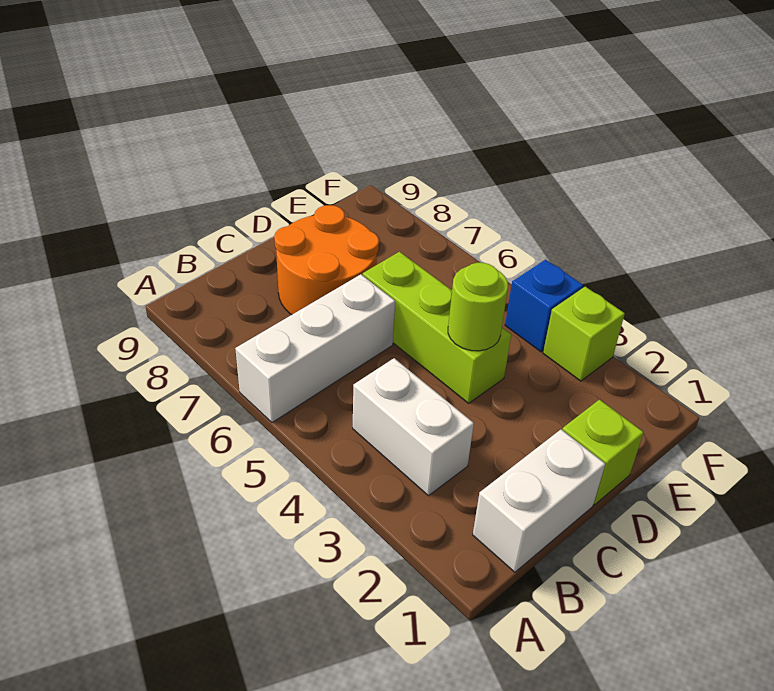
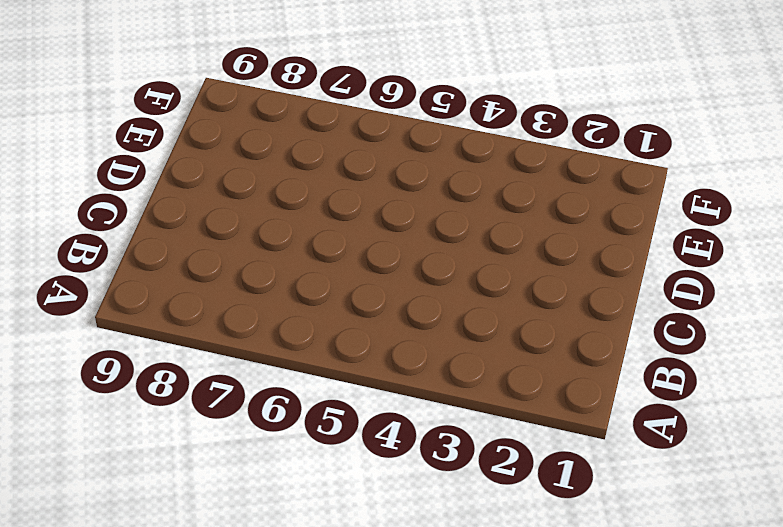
none -> white brick A6:C6 level 1
none -> white brick B1:C1 level 1

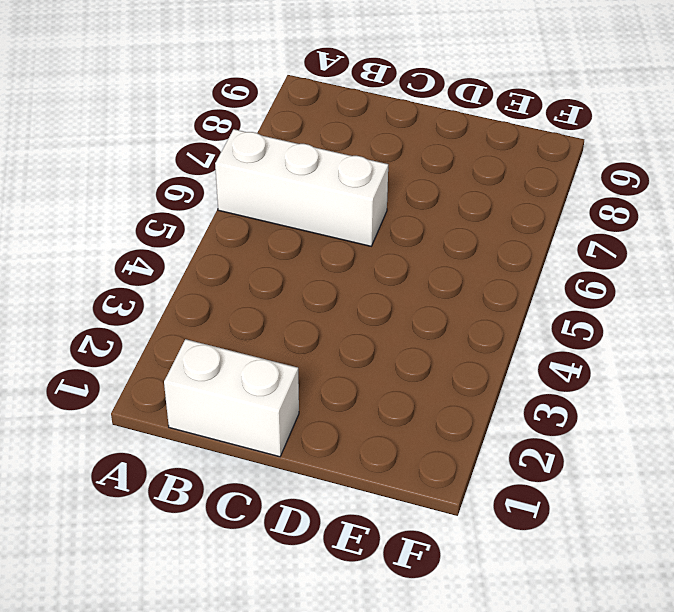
none -> white brick B3:B4 level 1
none -> orange round brick C7:D8 level 1

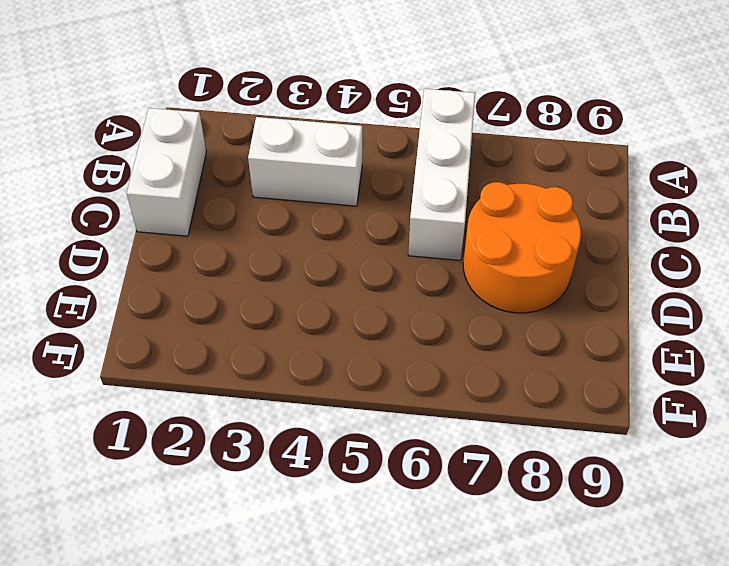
none -> lime brick D1 level 1
none -> lime brick D4:D6 level 1

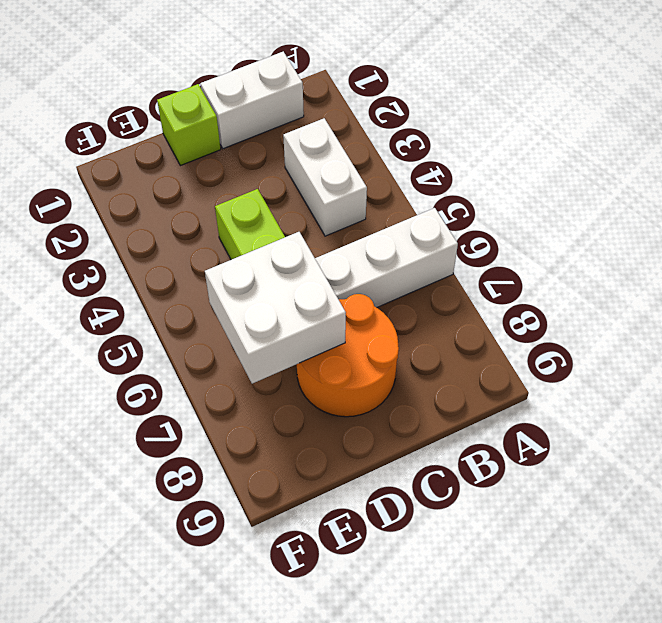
white brick D6:E7 level 2 -> none
none -> lime brick F3 level 1
none -> blue brick F4 level 1

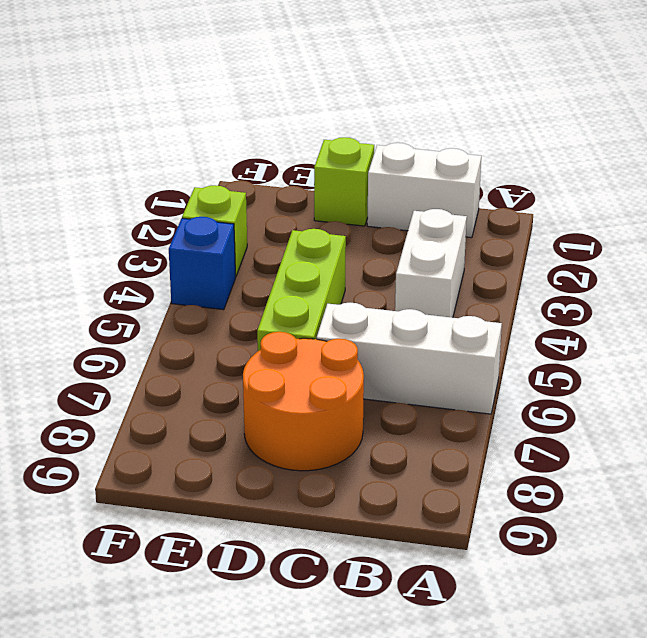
none -> lime round brick D4 level 2

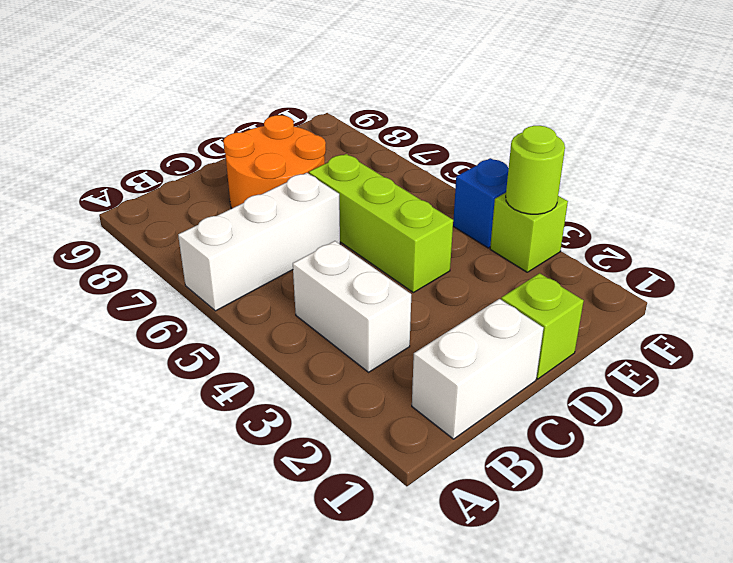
lime round brick F3 level 2 -> lime round brick D4 level 2

